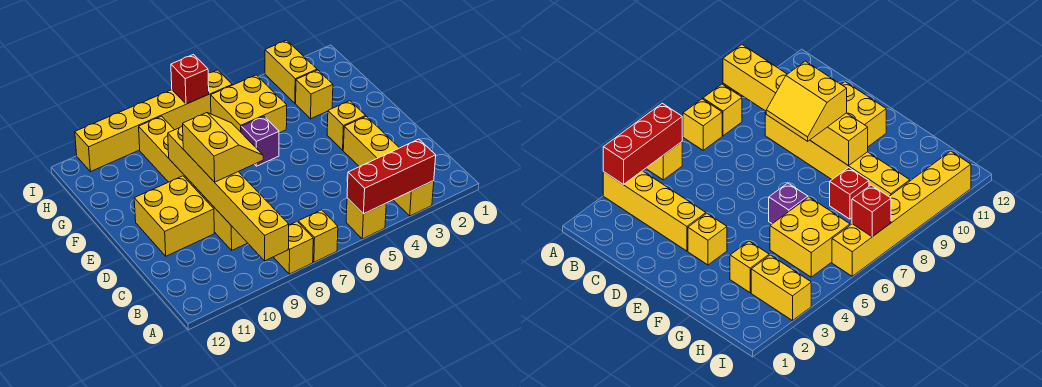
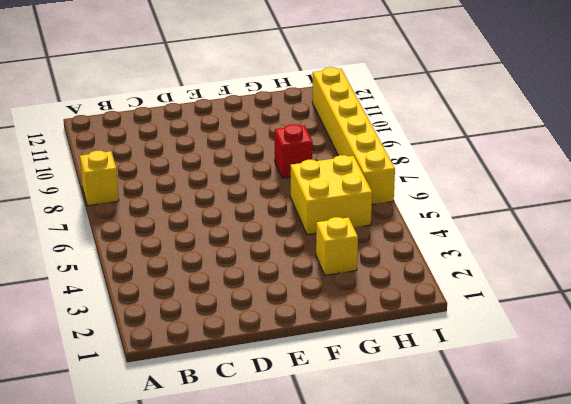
none -> yellow brick A3:D3 level 1
none -> yellow brick A5 level 1
none -> yellow brick A7 level 1

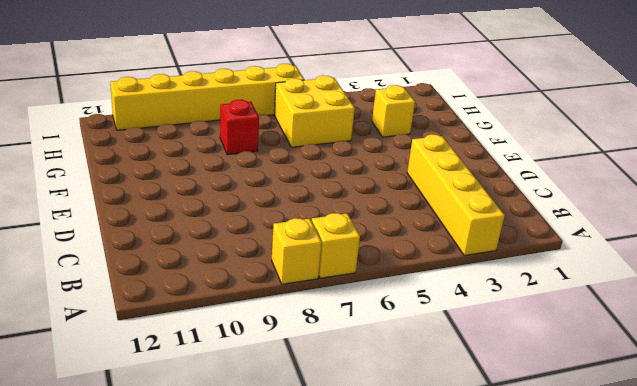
none -> yellow brick A5 level 1
none -> yellow brick C9:H9 level 1
none -> yellow brick D10:E11 level 1

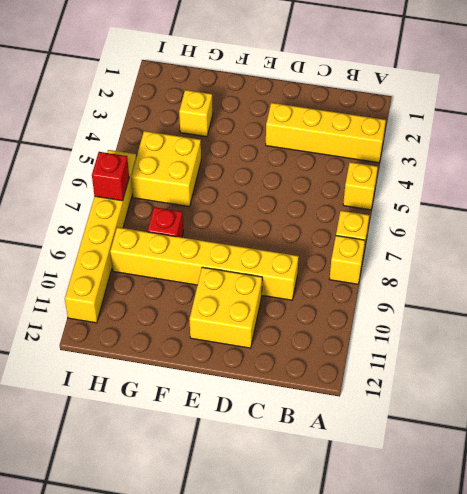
none -> yellow brick E3 level 1
none -> purple brick F6 level 1
none -> yellow brick H3:I3 level 1

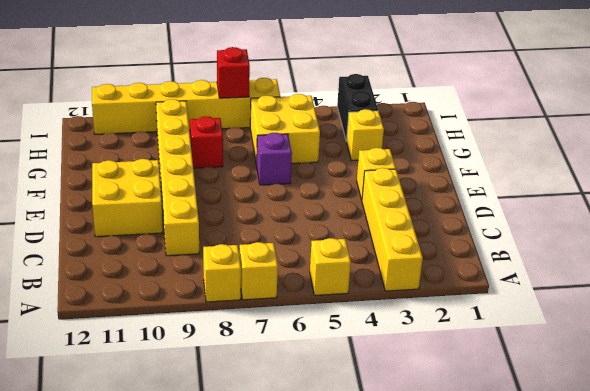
black brick H3:I3 level 1 -> yellow brick H3:I3 level 1
none -> red brick A3:A5 level 2
none -> yellow brick A9:F9 level 2
none -> yellow slope D8:E9 level 3 top 9

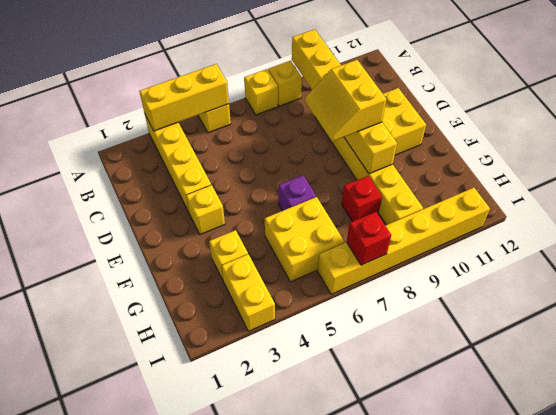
yellow brick A3:A5 level 2 -> red brick A3:A5 level 2

